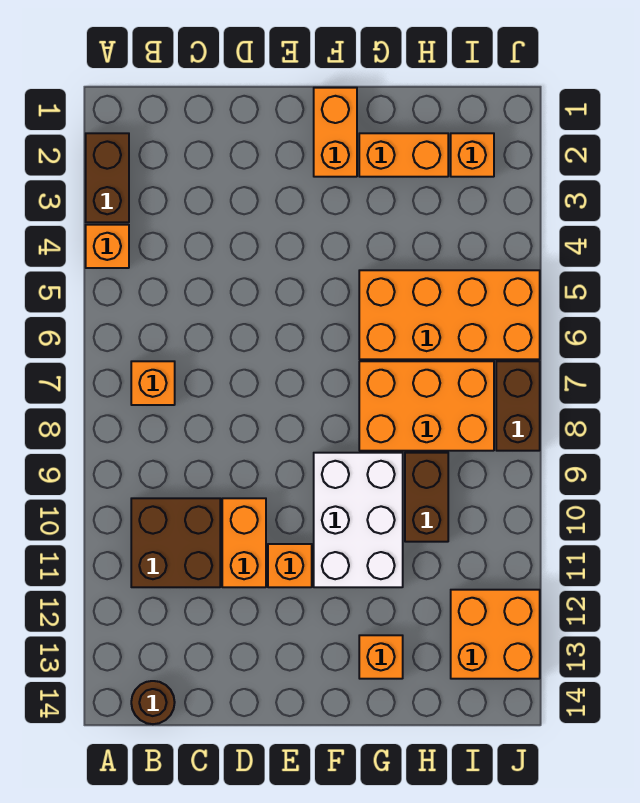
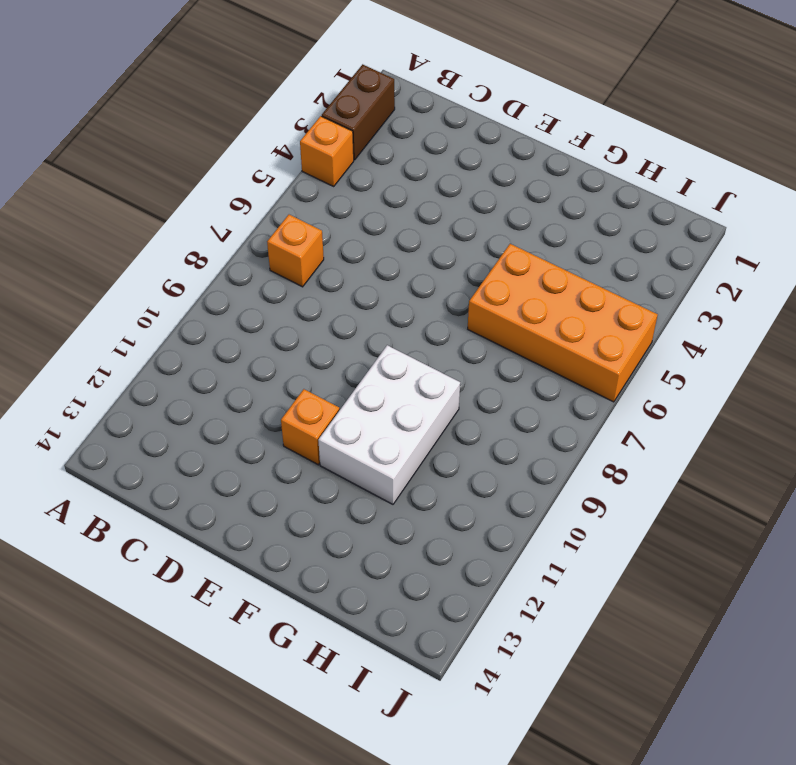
none -> brown brick B10:C11 level 1
none -> brown round brick B14 level 1
none -> orange brick D10:D11 level 1

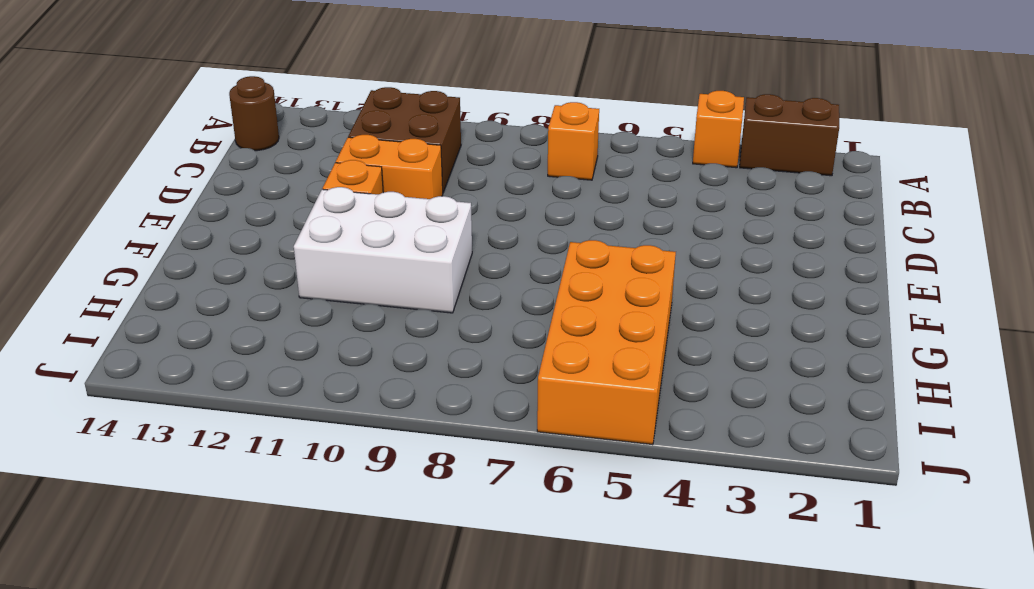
none -> orange brick F1:F2 level 1
none -> orange brick G2:H2 level 1
none -> orange brick G7:I8 level 1

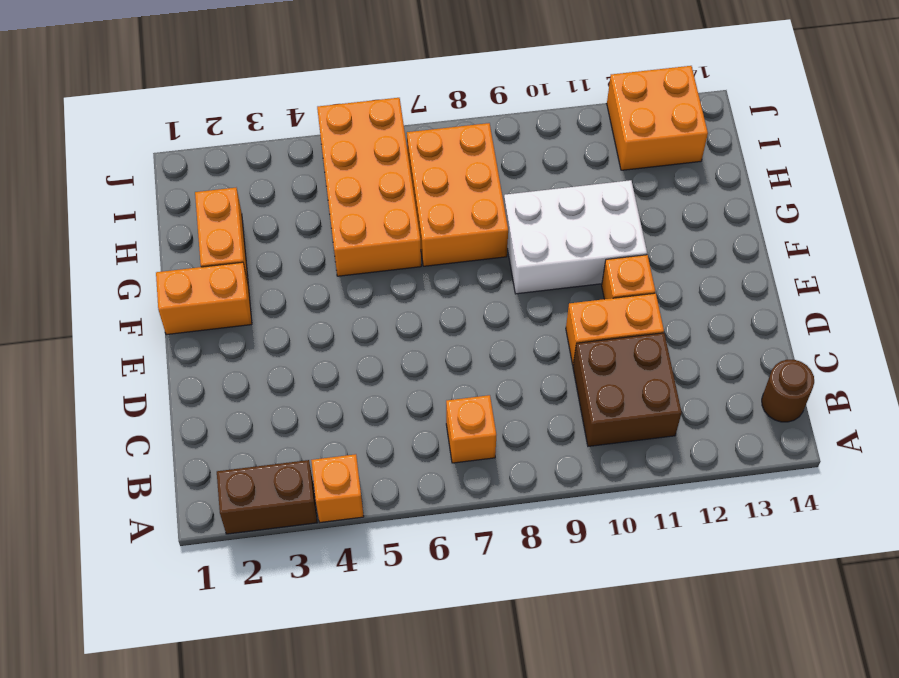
none -> orange brick G13 level 1
none -> brown brick H9:H10 level 1
none -> orange brick I2 level 1

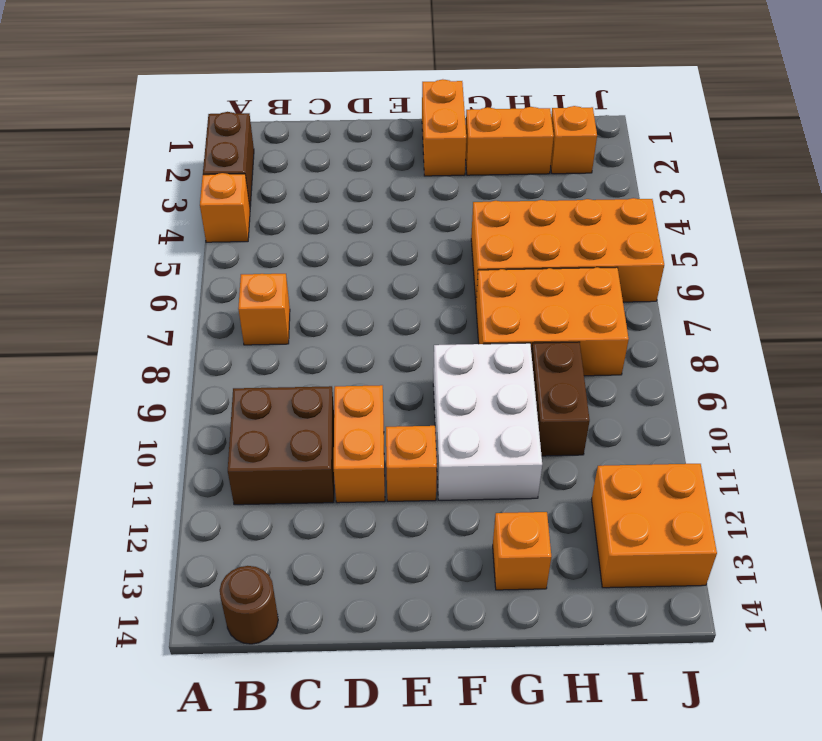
none -> brown brick J7:J8 level 1

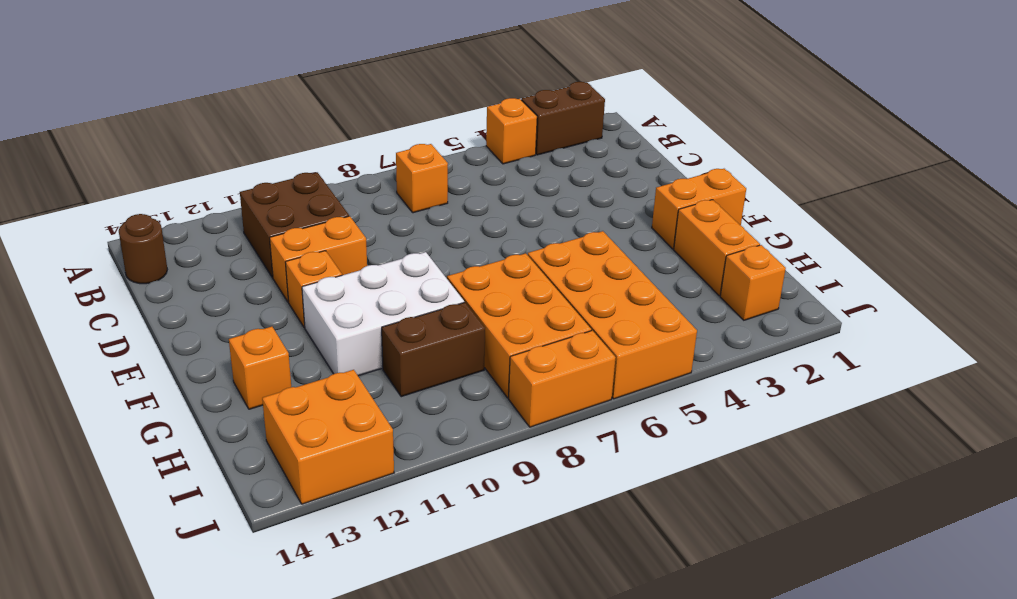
orange brick J7:J8 level 1 -> brown brick J7:J8 level 1

